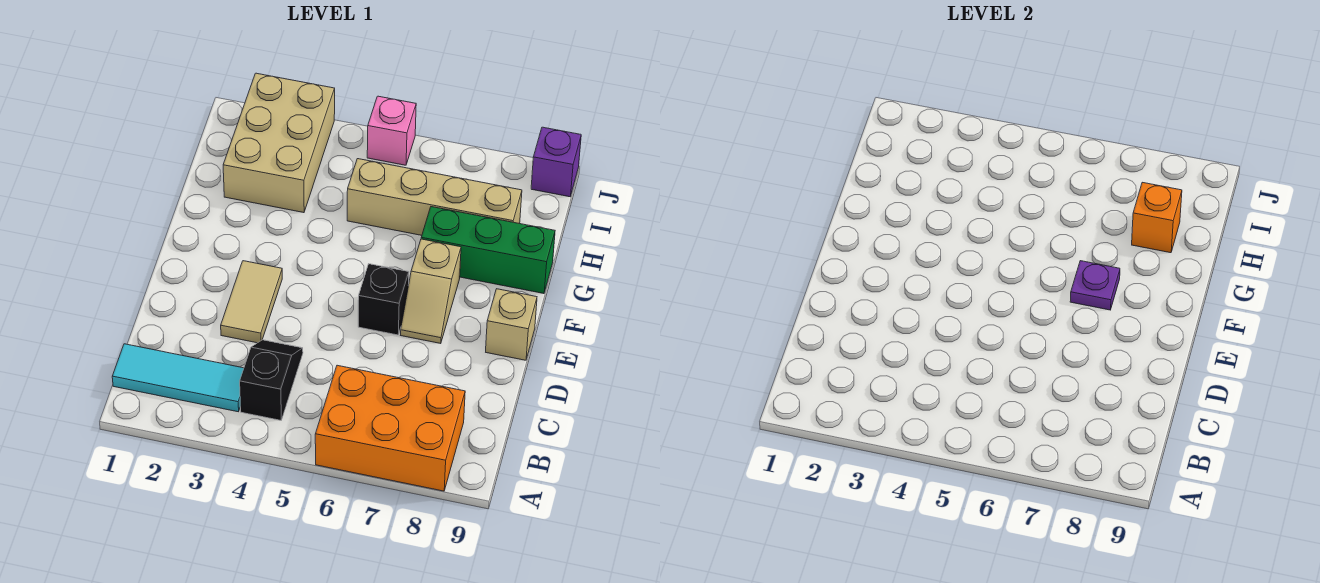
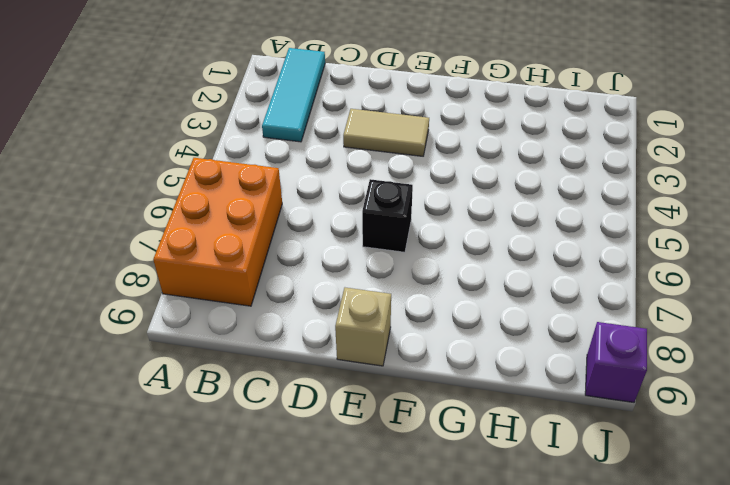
none -> black slope B4:C4 level 1 top B
none -> tan slope E7:F7 level 1 top F
none -> green brick G7:G9 level 1

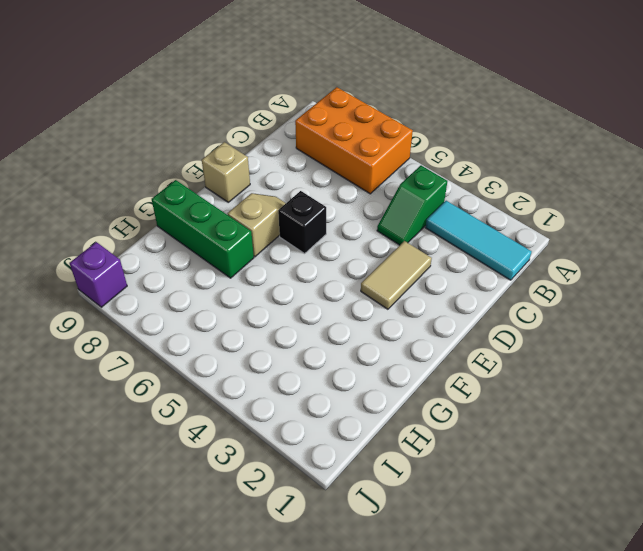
green slope B4:C4 level 1 top B -> black slope B4:C4 level 1 top B
none -> tan brick H2:J3 level 1
none -> tan brick H5:H8 level 1
none -> pink brick J5 level 1

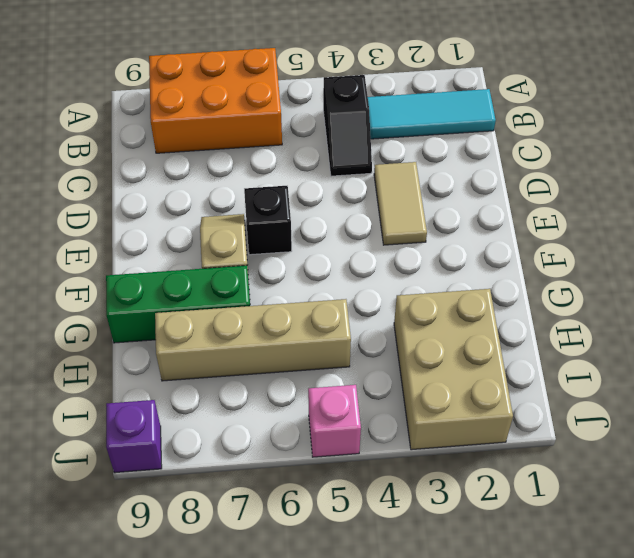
none -> tan brick E9 level 1
none -> purple plate F7 level 2
none -> orange brick H8 level 2

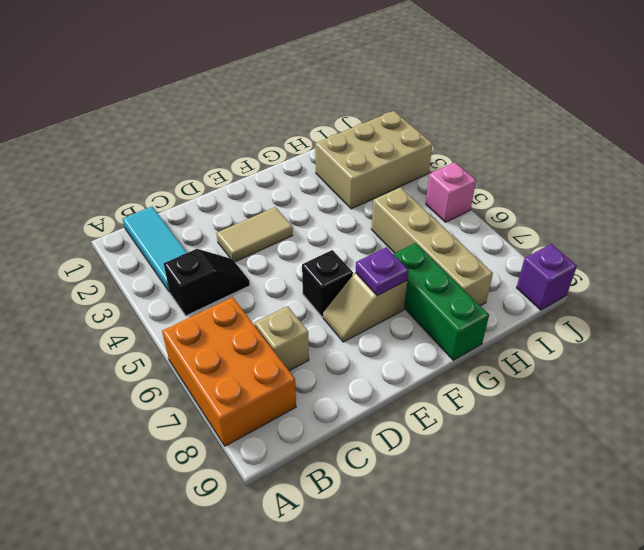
tan brick C7 level 1 -> tan brick E9 level 1
none -> orange brick H8 level 2

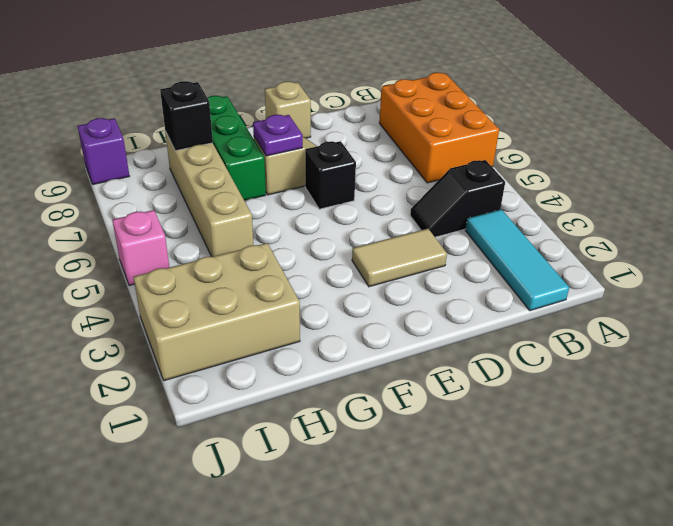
black brick H8 level 2 -> orange brick H8 level 2

